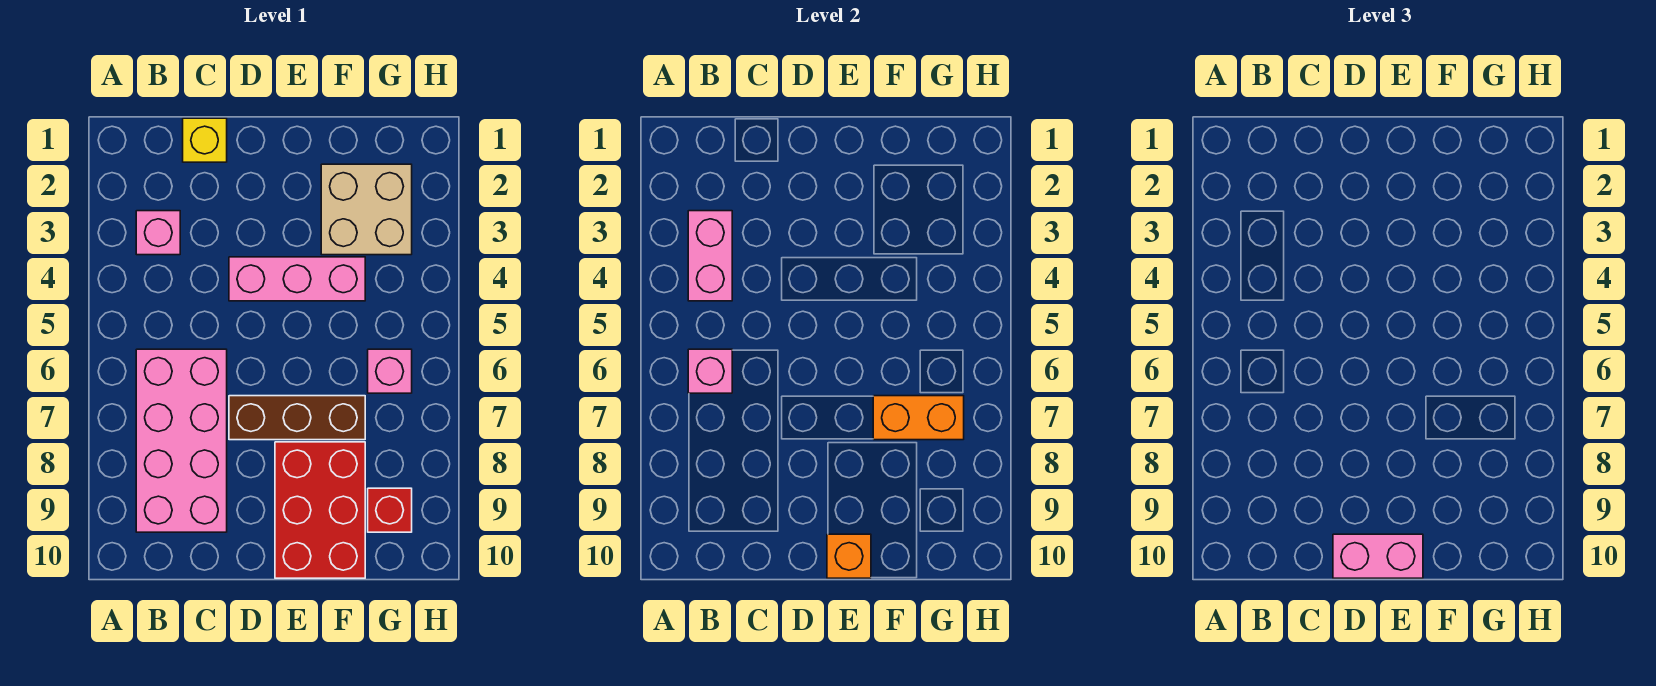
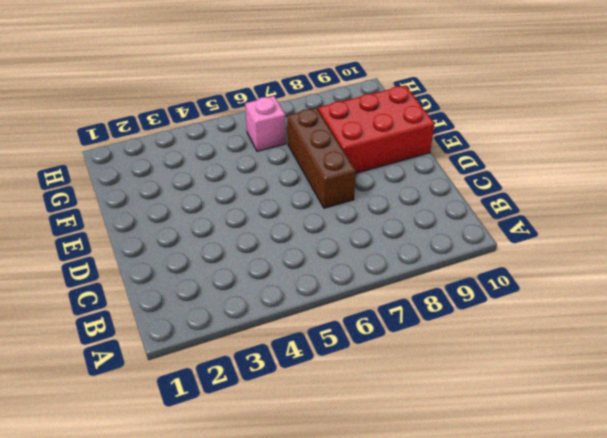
none -> pink brick B3 level 1
none -> pink brick B6:C9 level 1
none -> yellow brick C1 level 1

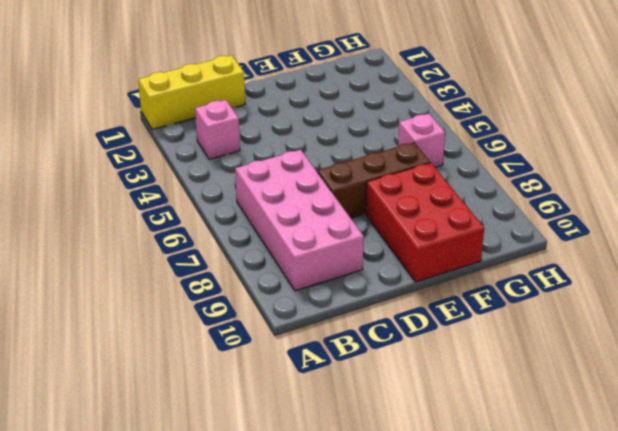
yellow brick A1:C1 level 1 -> yellow brick C1 level 1
none -> pink brick D4:F4 level 1
none -> tan brick F2:G3 level 1
none -> red brick G9 level 1

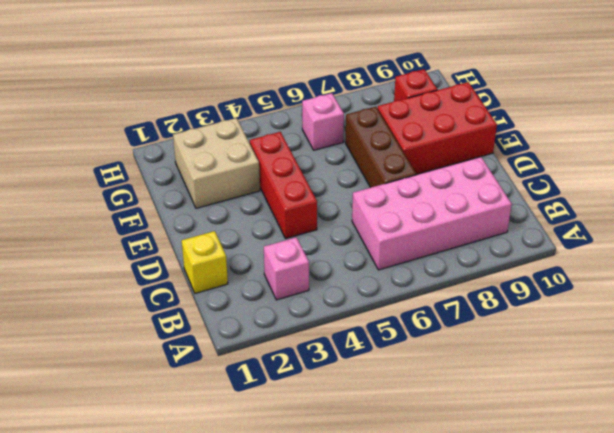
red brick D4:F4 level 1 -> pink brick D4:F4 level 1
none -> pink brick B3:B4 level 2
none -> pink brick B6 level 2
none -> orange brick E10 level 2

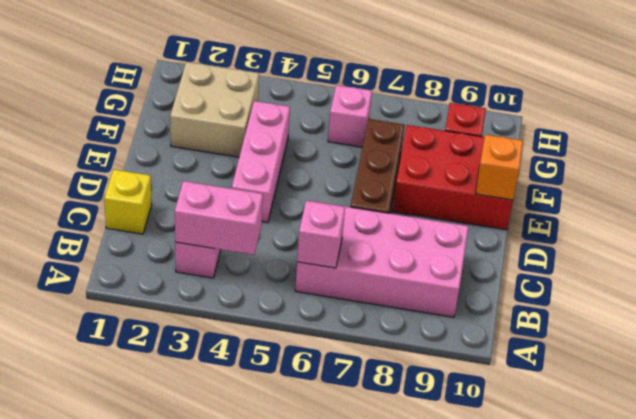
none -> orange brick F7:G7 level 2
none -> pink brick D10:E10 level 3

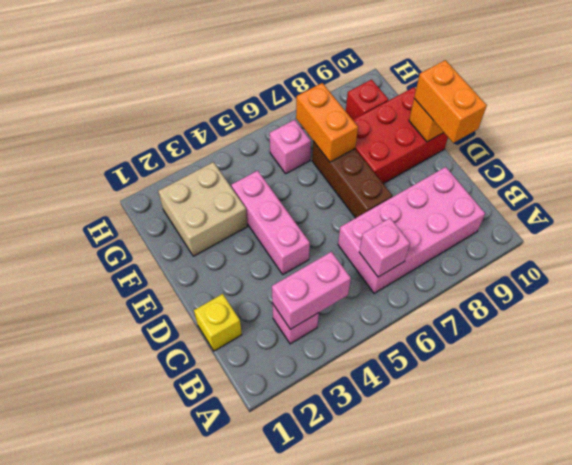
orange brick D10:E10 level 3 -> pink brick D10:E10 level 3

